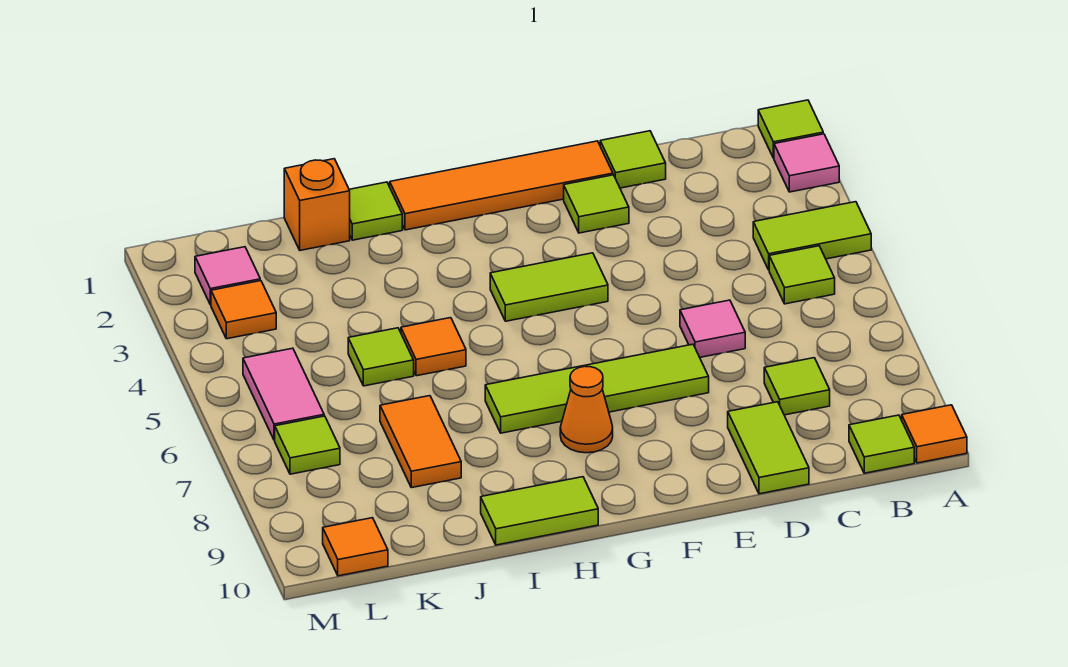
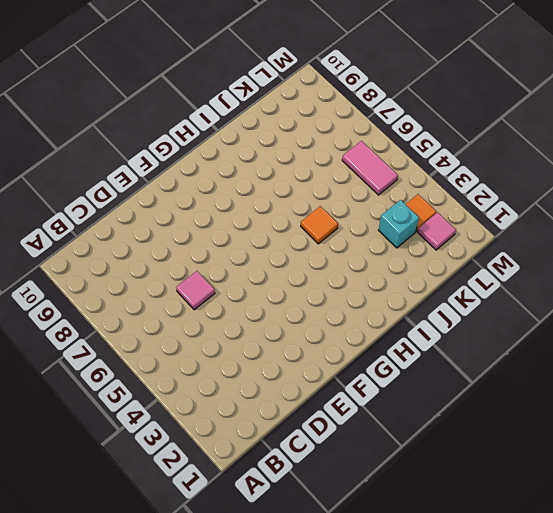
cyan brick K3 level 1 -> none
none -> lime tile A1 level 1
none -> pink tile A2 level 1
none -> lime tile A4:B4 level 1

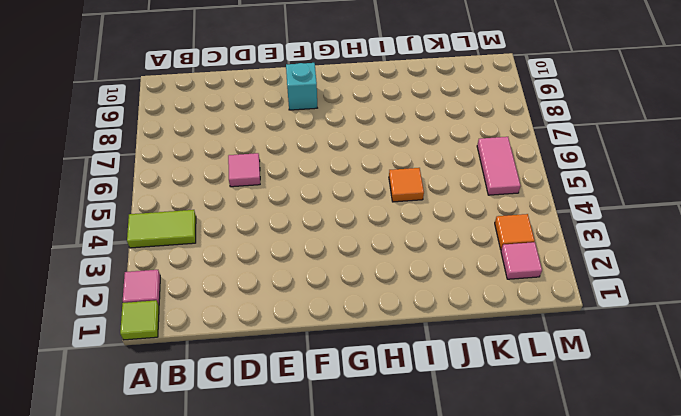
cyan brick F9 level 1 -> none
none -> orange tile A10 level 1
none -> lime tile B5 level 1
none -> lime tile B10 level 1

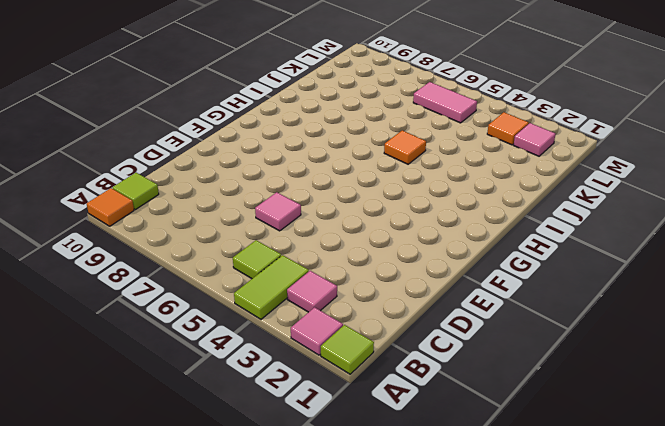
pink tile B3 level 1 -> none
none -> lime tile C8 level 1
none -> lime tile D1 level 1
none -> lime tile D9:D10 level 1

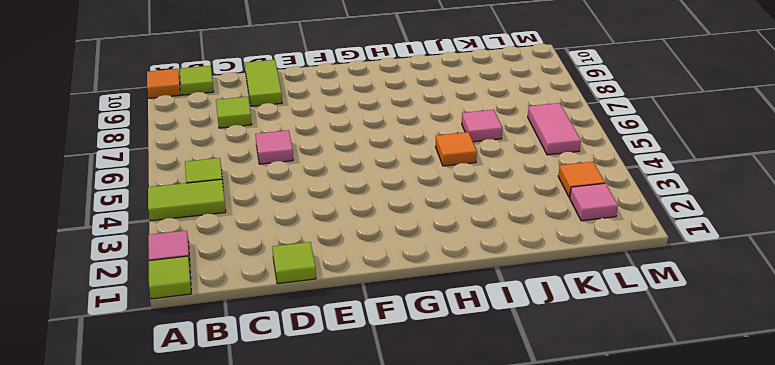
pink tile J6 level 1 -> none
none -> orange tile E1:H1 level 1
none -> lime tile E2 level 1
none -> lime tile E7:H7 level 1

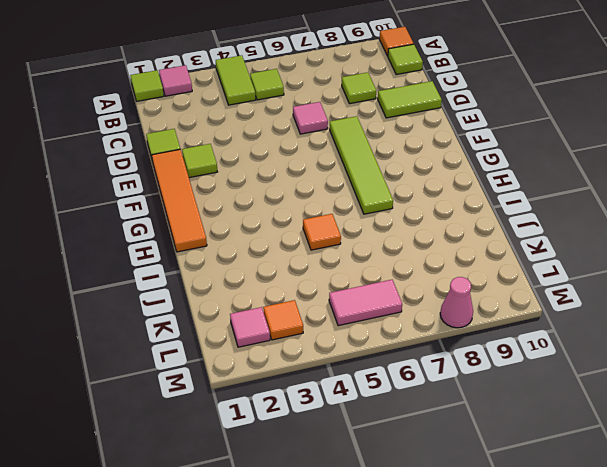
pink cone M8 level 1 -> none
none -> lime tile F4:G4 level 1
none -> orange cone G8 level 1
none -> lime tile H10:I10 level 1

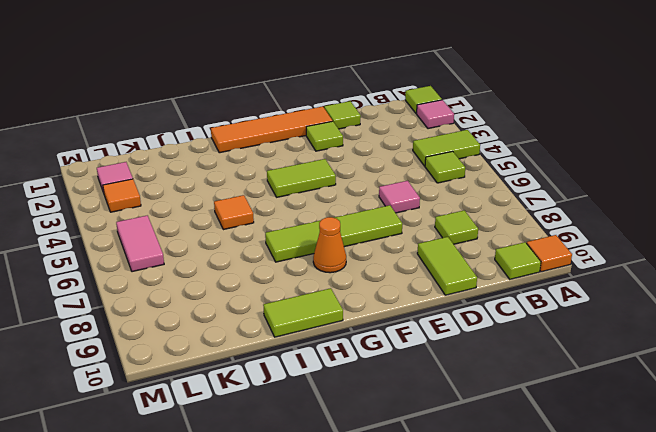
none -> lime tile I1 level 1
none -> orange brick J1 level 1
none -> lime tile J5 level 1

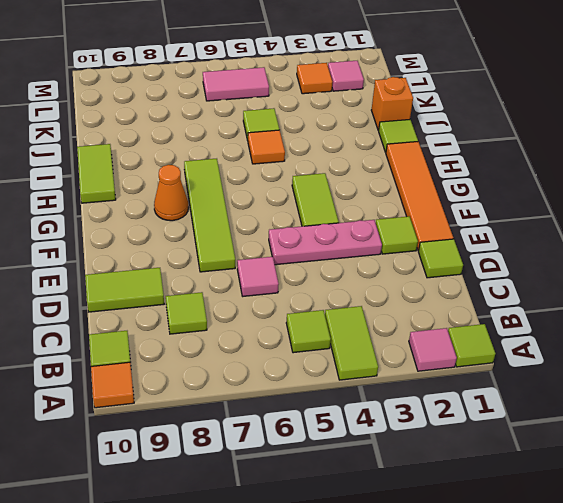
pink plate E3:E5 level 1 -> none
none -> orange tile J7:J8 level 1
none -> lime tile L7 level 1
none -> orange tile L10 level 1

